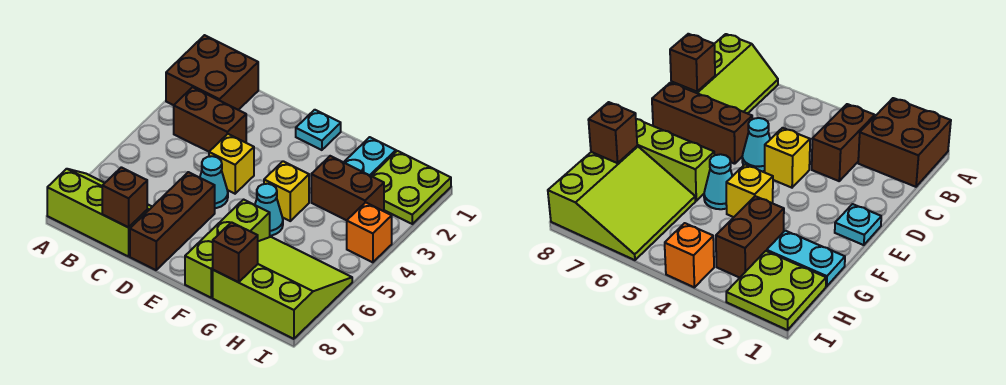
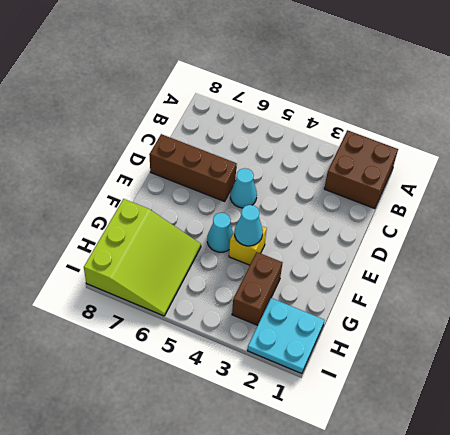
cyan cone F4 level 2 -> none
cyan plate H1:I2 level 1 -> lime plate H1:I2 level 1
none -> lime slope A7:C8 level 1 top 8
none -> brown brick B3:C3 level 1
none -> yellow brick D4 level 1

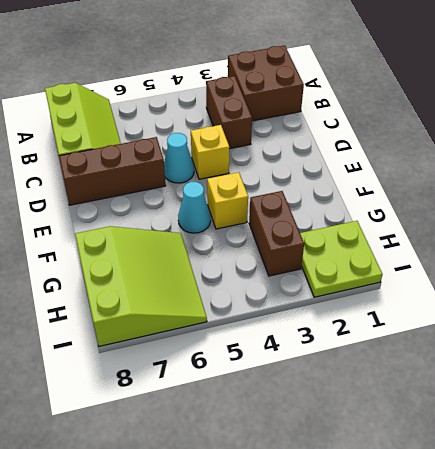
none -> cyan plate E1 level 1
none -> lime brick F6:F8 level 1
none -> cyan plate G1:G2 level 1

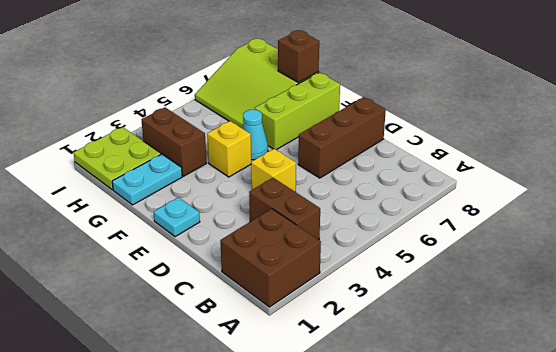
none -> lime slope A7:C8 level 1 top 8
none -> cyan cone D5 level 1
none -> orange brick I4 level 1

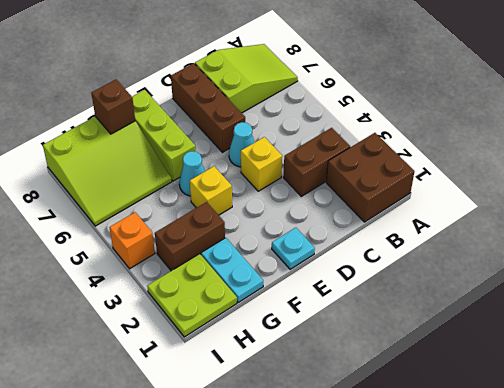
lime slope A7:C8 level 1 top C -> lime slope A7:C8 level 1 top 8
none -> brown brick C8 level 2

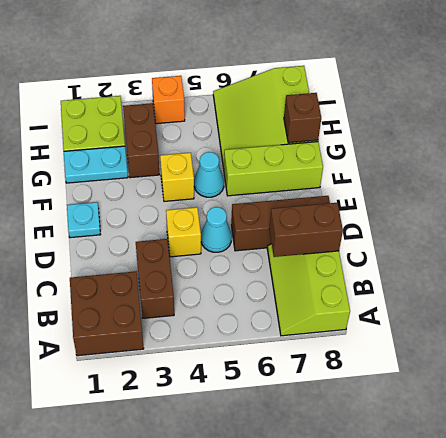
brown brick C7:C8 level 2 -> brown brick C8 level 2

